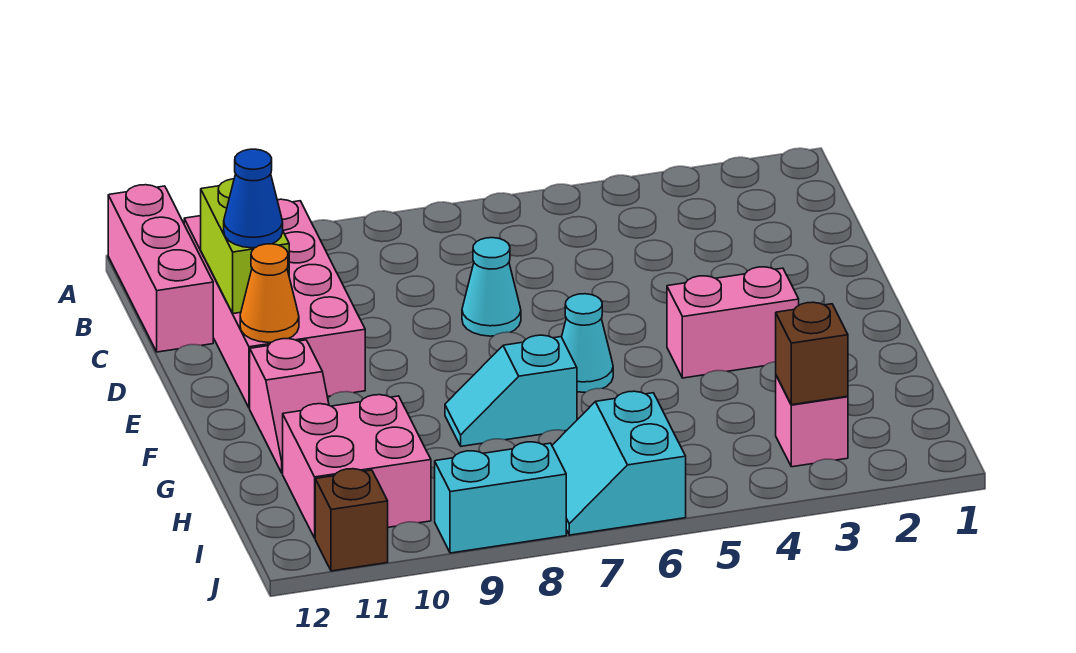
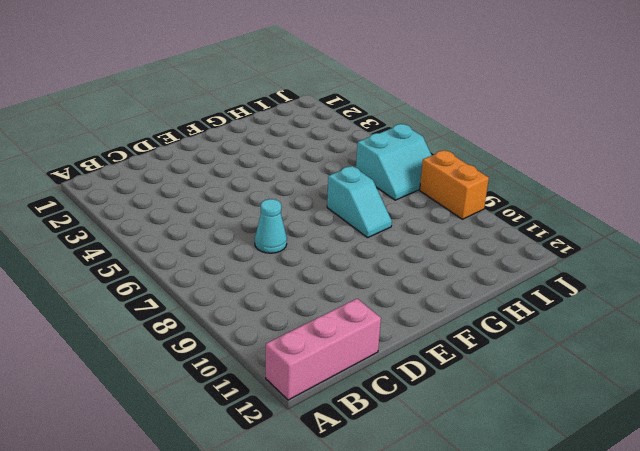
orange brick J8:J9 level 1 -> cyan brick J8:J9 level 1
none -> pink brick B10:E11 level 1
none -> pink brick F3:F4 level 1
none -> cyan cone F6 level 1

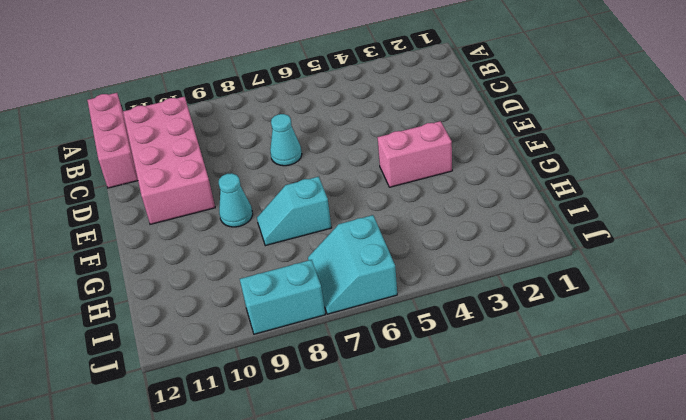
cyan cone F9 level 1 -> cyan cone F6 level 1
none -> pink slope F11:G11 level 1 top F
none -> pink brick H10:I11 level 1
none -> pink brick I3 level 1

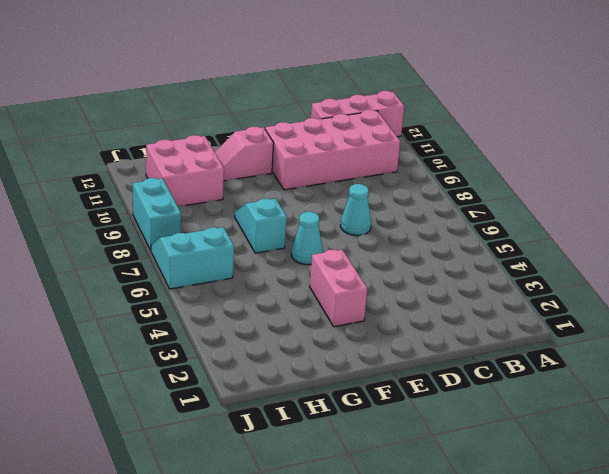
none -> pink brick I3 level 1
none -> brown brick J11 level 1
none -> lime brick C11:D11 level 2

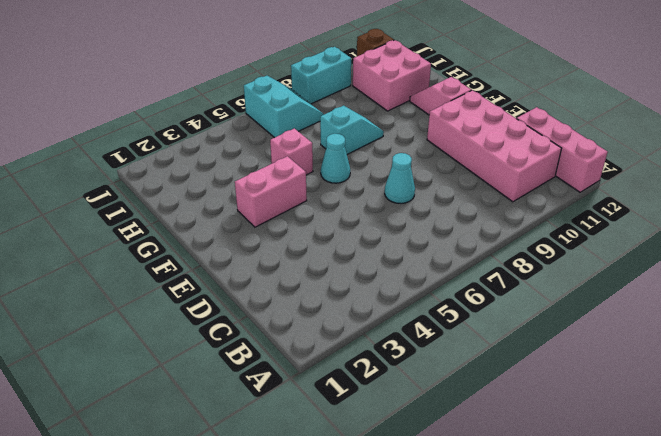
pink brick G5 level 1 -> pink brick I3 level 1
none -> lime brick C11:D11 level 2
none -> orange cone E11 level 2
none -> brown brick I3 level 2

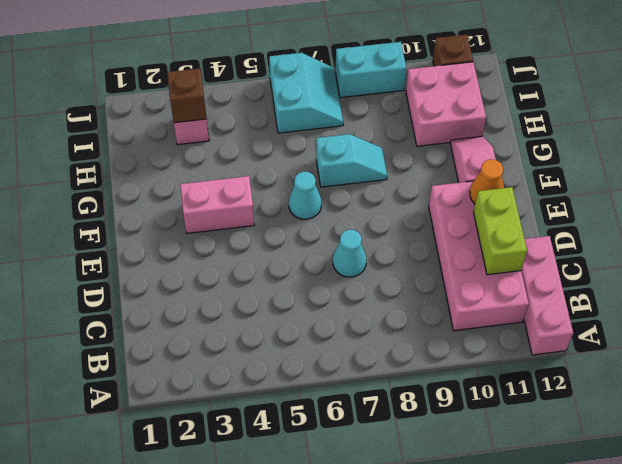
none -> blue cone D11 level 3

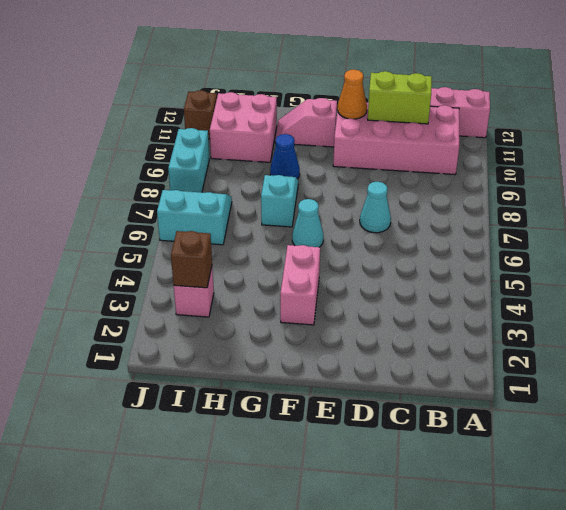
blue cone G9 level 1 -> blue cone D11 level 3

